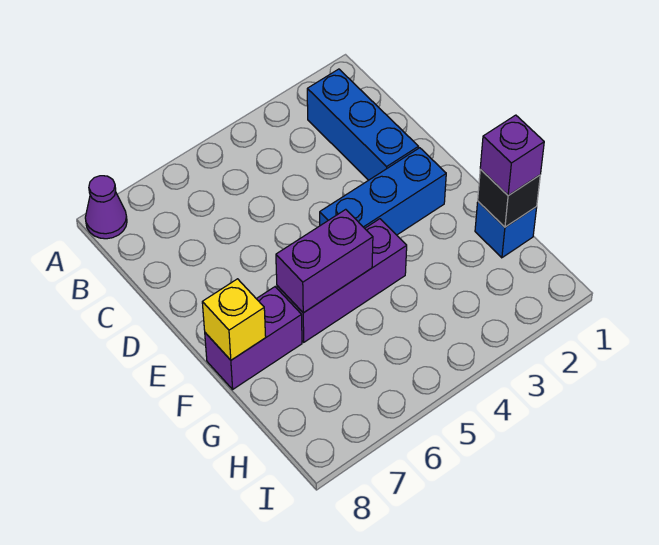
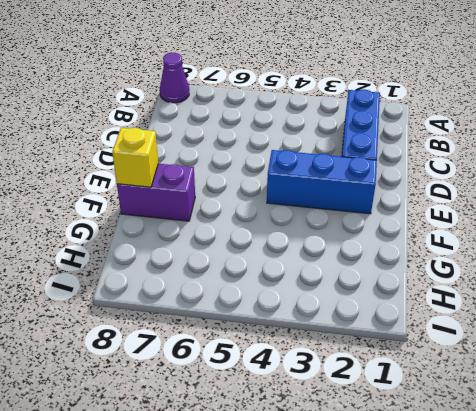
none -> purple brick F4:F6 level 1
none -> blue brick G1 level 1

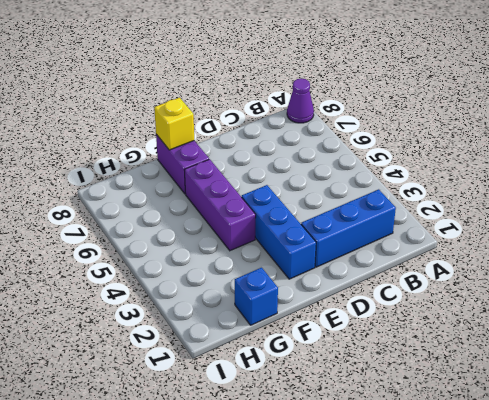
none -> purple brick F5:F6 level 2
none -> black brick G1 level 2

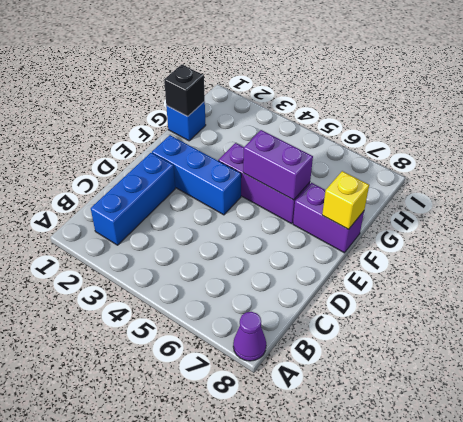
none -> purple brick G1 level 3

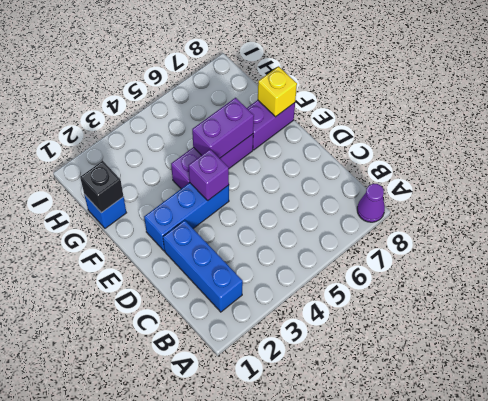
purple brick E4 level 2 -> purple brick G1 level 3

